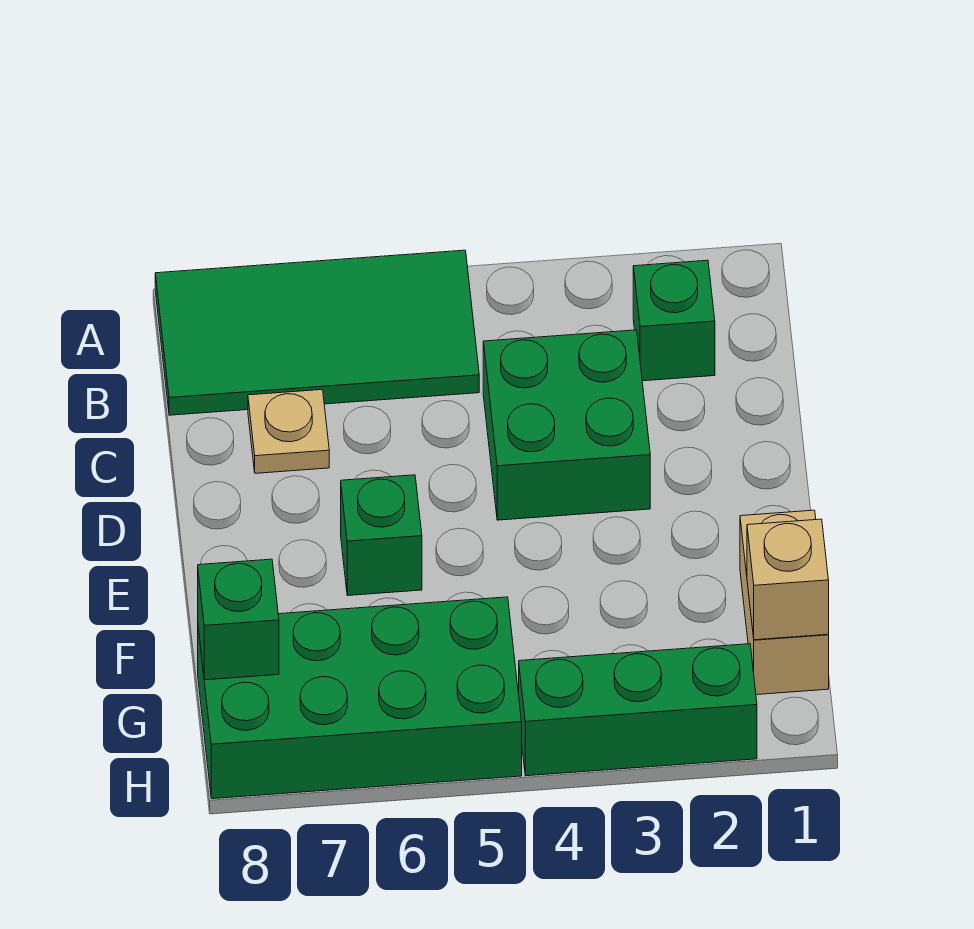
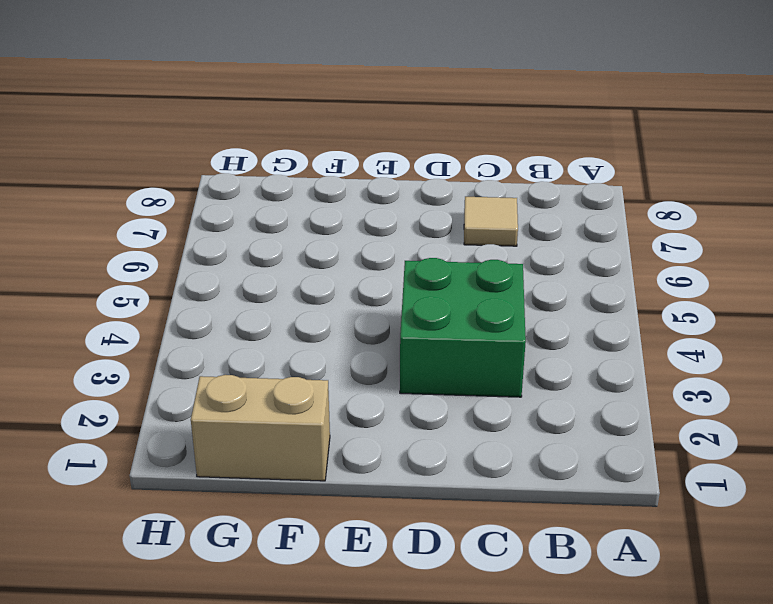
tan tile C7 level 1 -> tan plate C7 level 1
none -> green tile A5:B8 level 1
none -> green brick B2 level 1

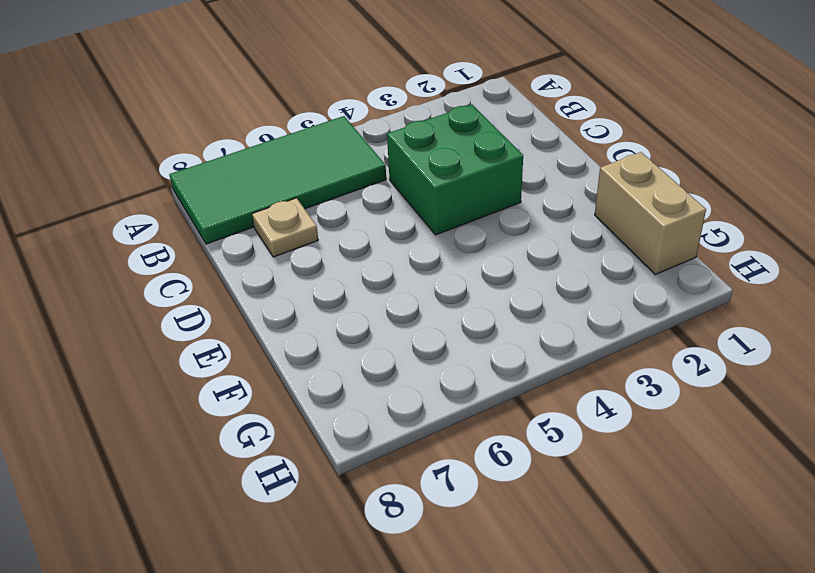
none -> green brick B2 level 1
none -> green brick E6 level 1

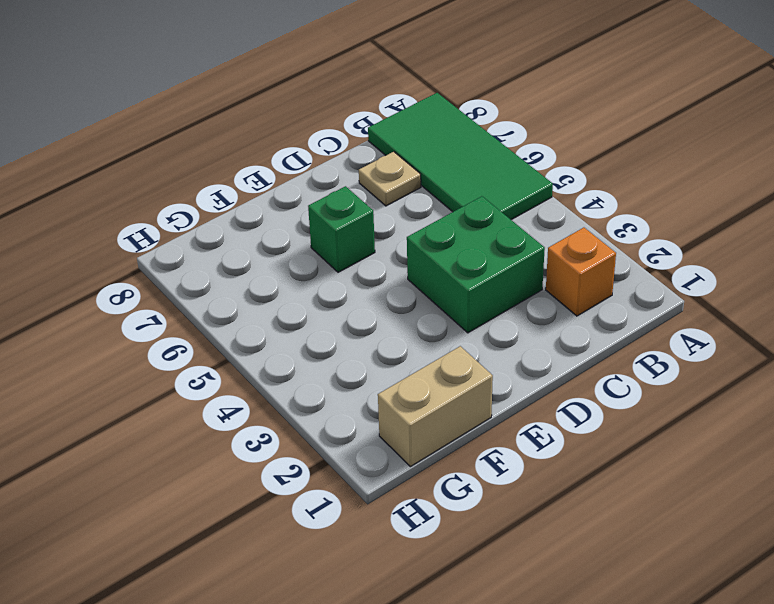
orange brick B2 level 1 -> green brick B2 level 1
none -> green brick G5:H8 level 1
none -> green brick H2:H4 level 1

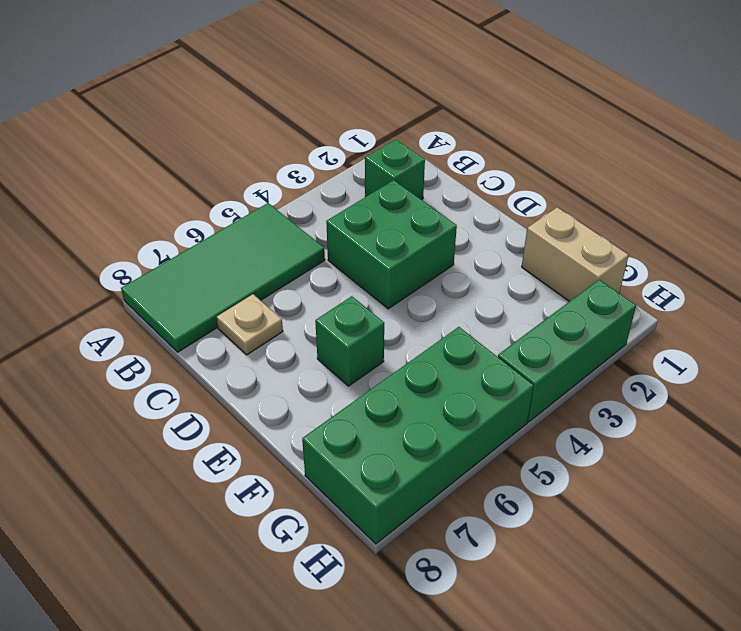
none -> tan brick G1 level 2
none -> green brick G8 level 2

